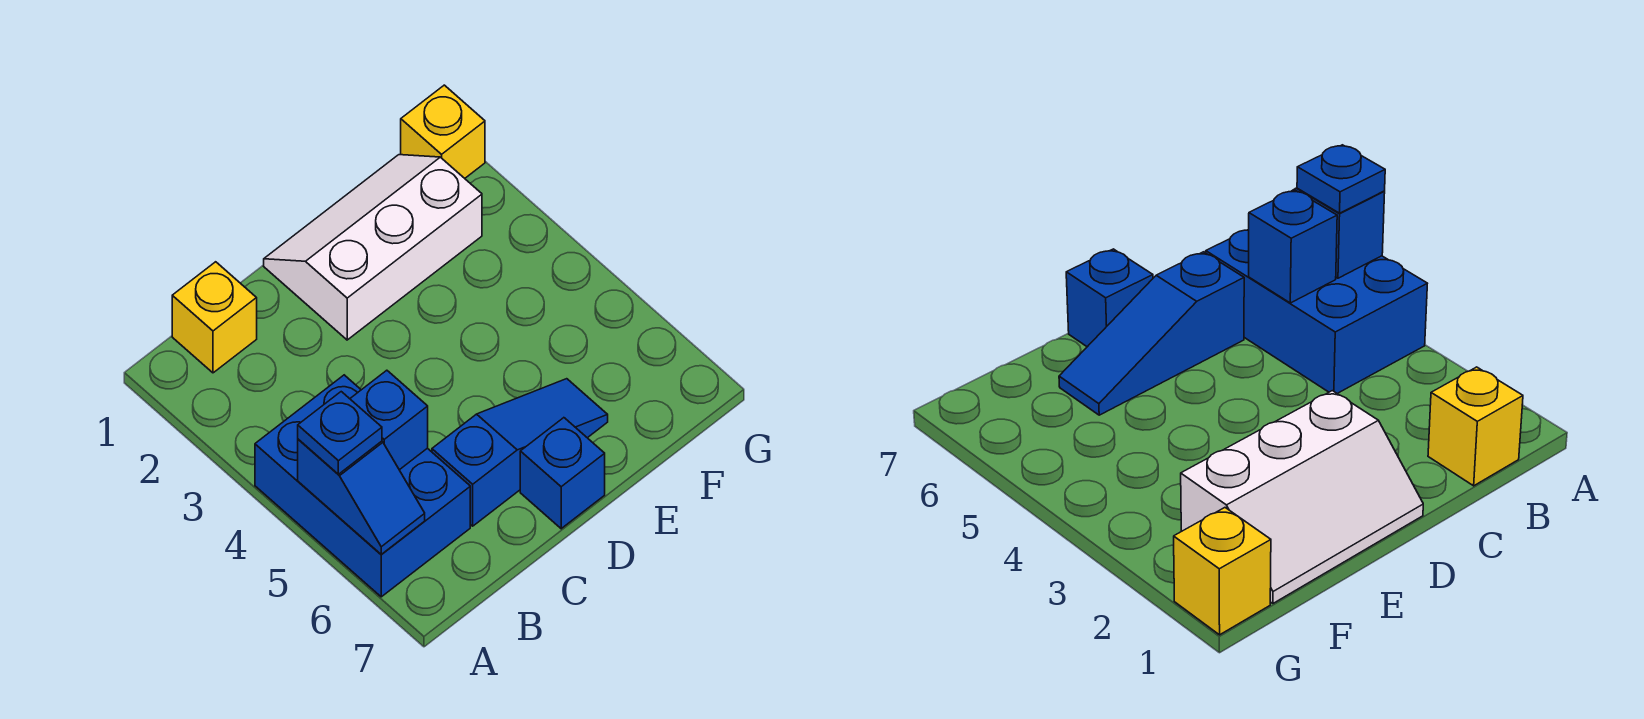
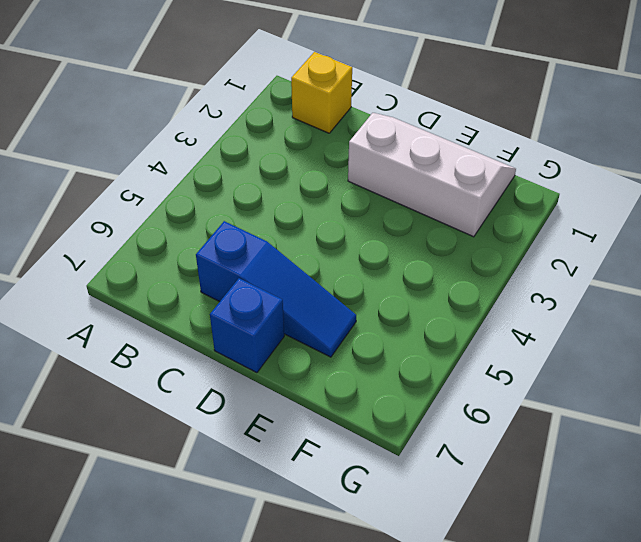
none -> blue brick A4:B6 level 1
none -> yellow brick G1 level 1

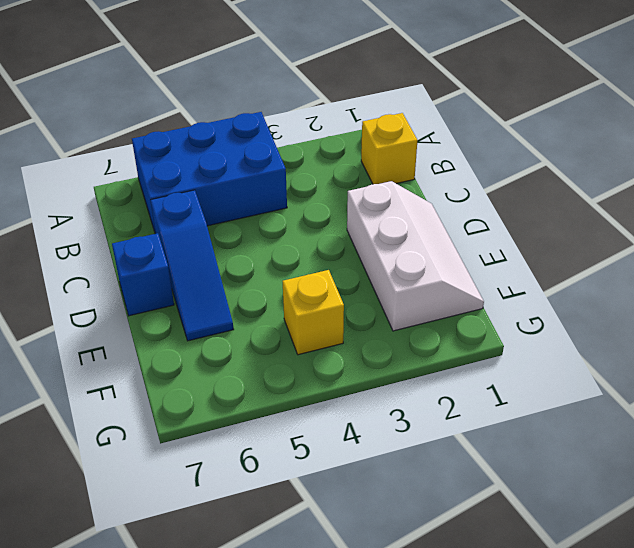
yellow brick F4 level 1 -> yellow brick G1 level 1
none -> blue slope A5:A6 level 2 top 5
none -> blue brick B5 level 2

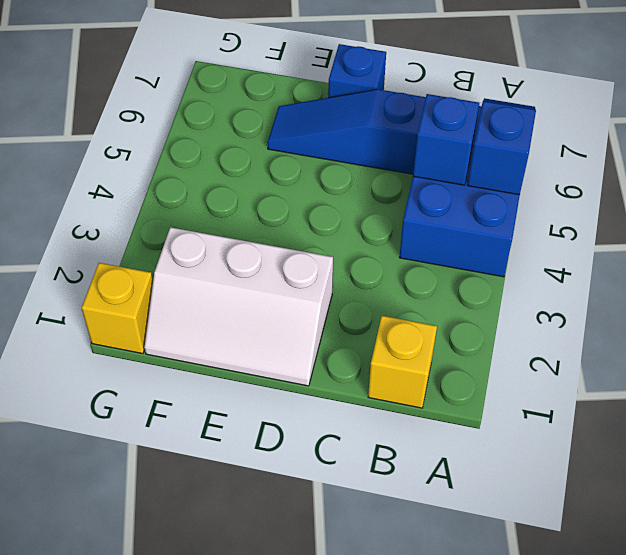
none -> blue plate A5 level 3

